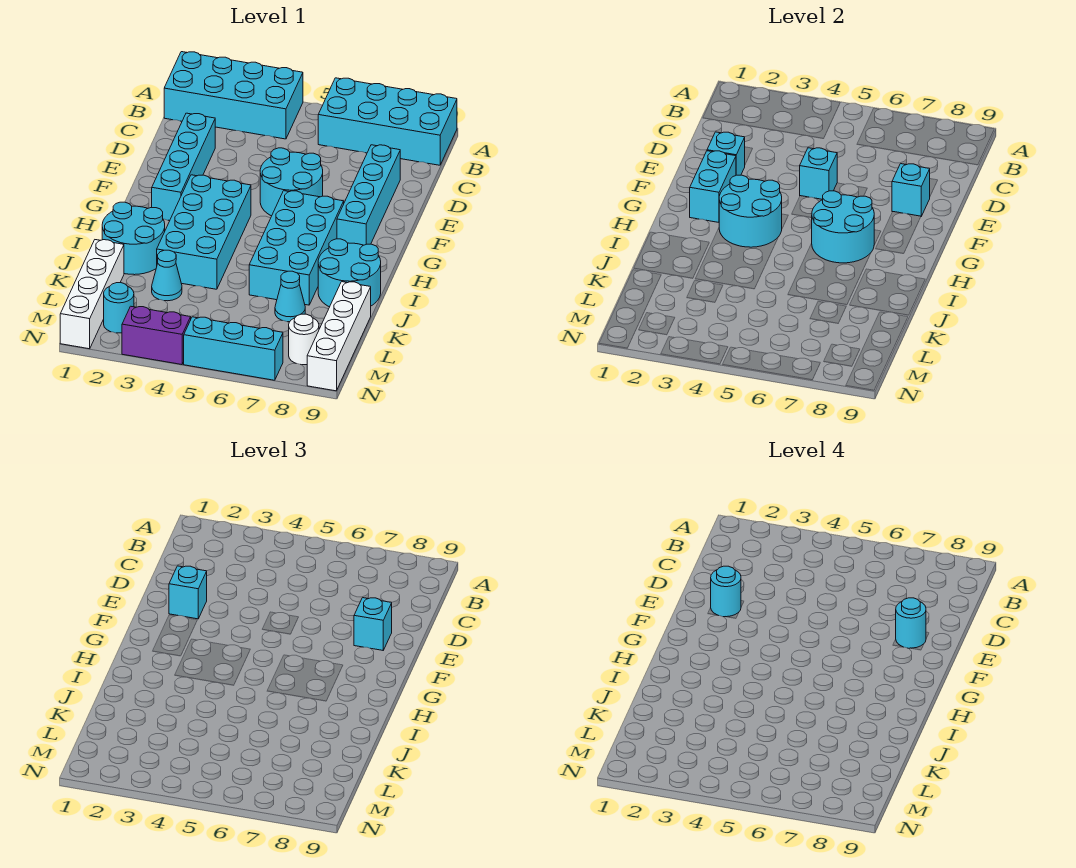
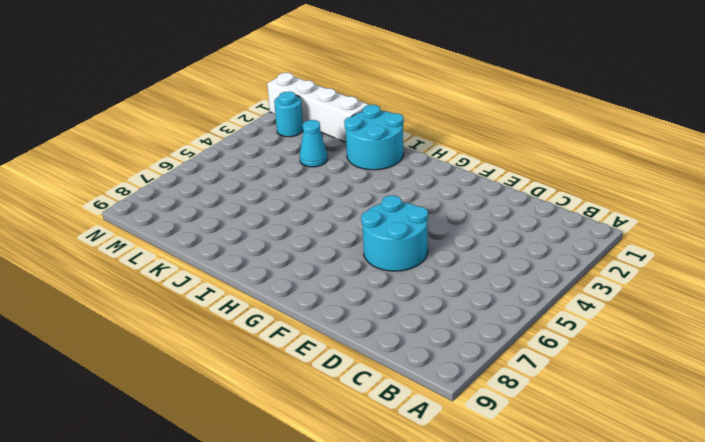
none -> cyan brick A1:B4 level 1
none -> cyan brick A6:B9 level 1
none -> cyan brick D2:G2 level 1

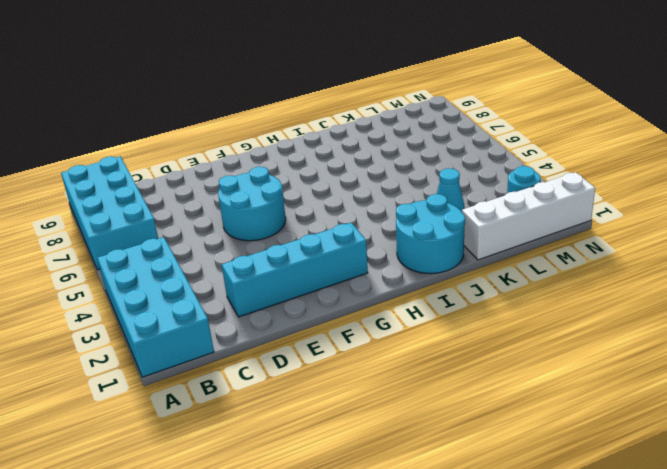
none -> cyan brick D8:G8 level 1
none -> cyan brick G3:J4 level 1
none -> cyan brick G6:J7 level 1

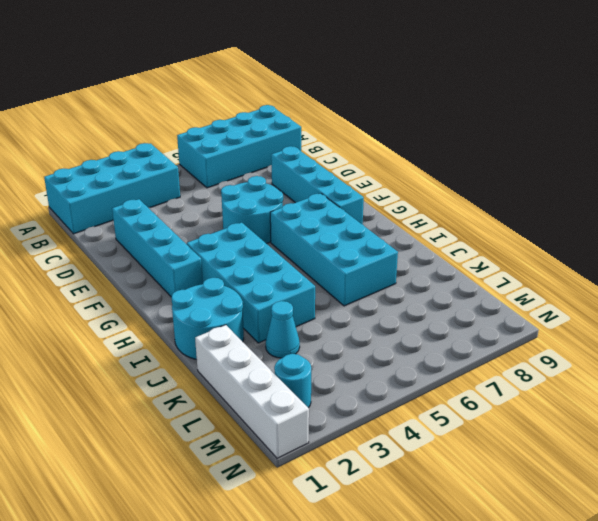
none -> cyan round brick I8:J9 level 1
none -> cyan cone K7 level 1
none -> white brick K9:N9 level 1

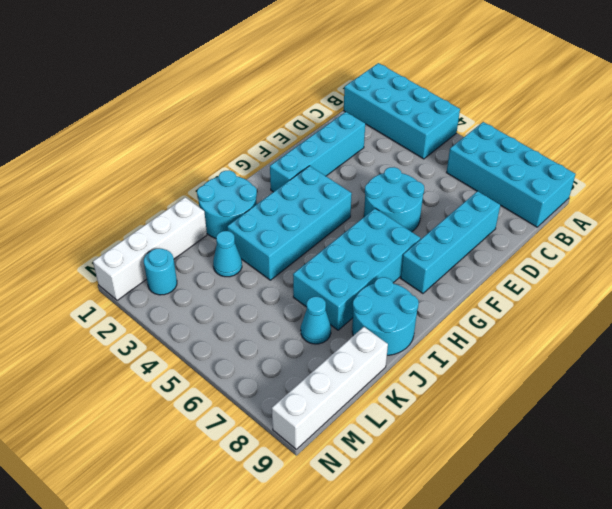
none -> white round brick M8 level 1
none -> purple brick N3:N4 level 1
none -> cyan brick N5:N7 level 1

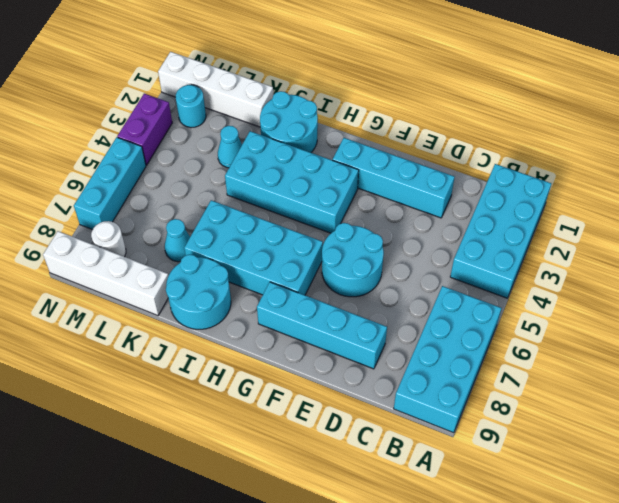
none -> cyan brick E2 level 2
none -> cyan brick E5 level 2
none -> cyan brick E8 level 2

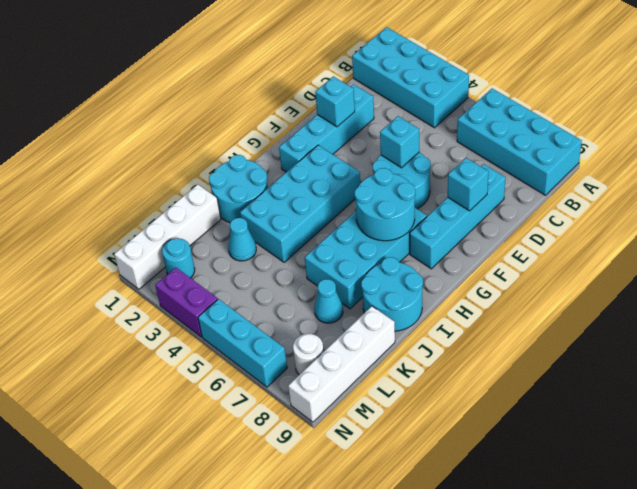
none -> cyan brick F2:G2 level 2
none -> cyan round brick G3:H4 level 2
none -> cyan brick E2 level 3

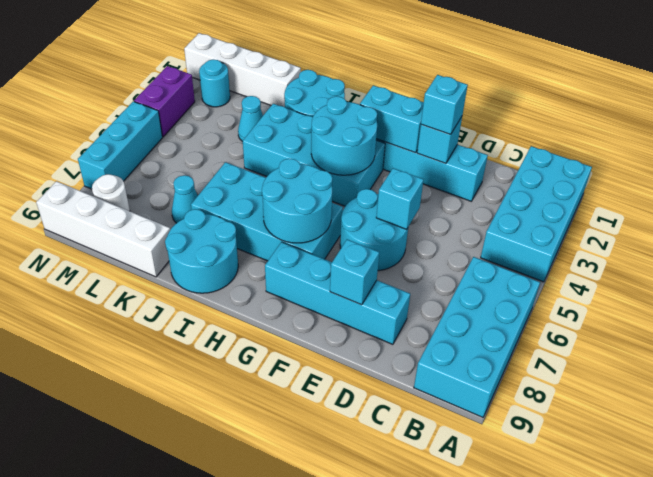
none -> cyan brick E8 level 3
none -> cyan round brick E2 level 4
none -> cyan round brick E8 level 4

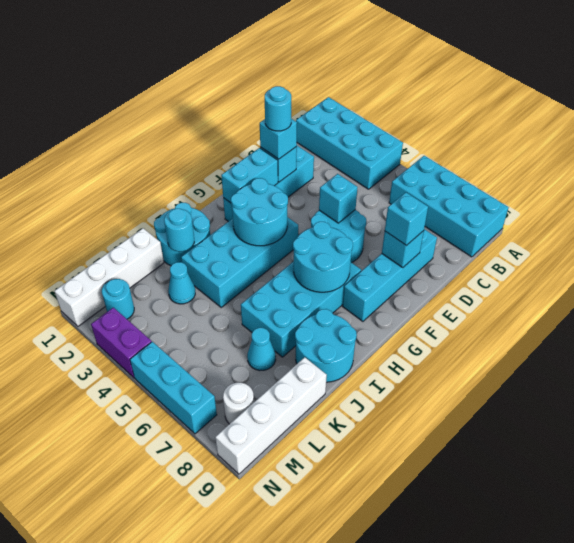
cyan round brick J2 level 2 -> cyan round brick E8 level 4

